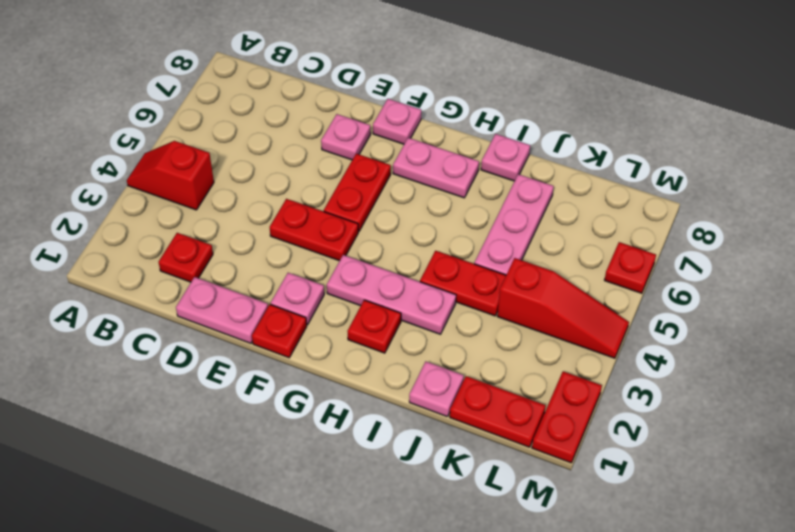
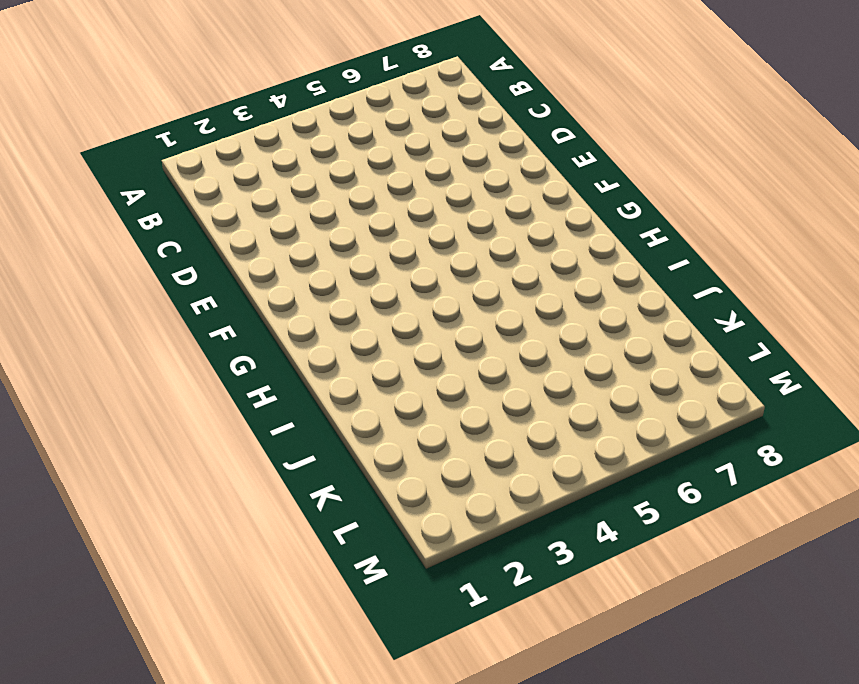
none -> red slope A4:B4 level 1 top B
none -> red plate C2 level 1
none -> pink plate D1:E1 level 1

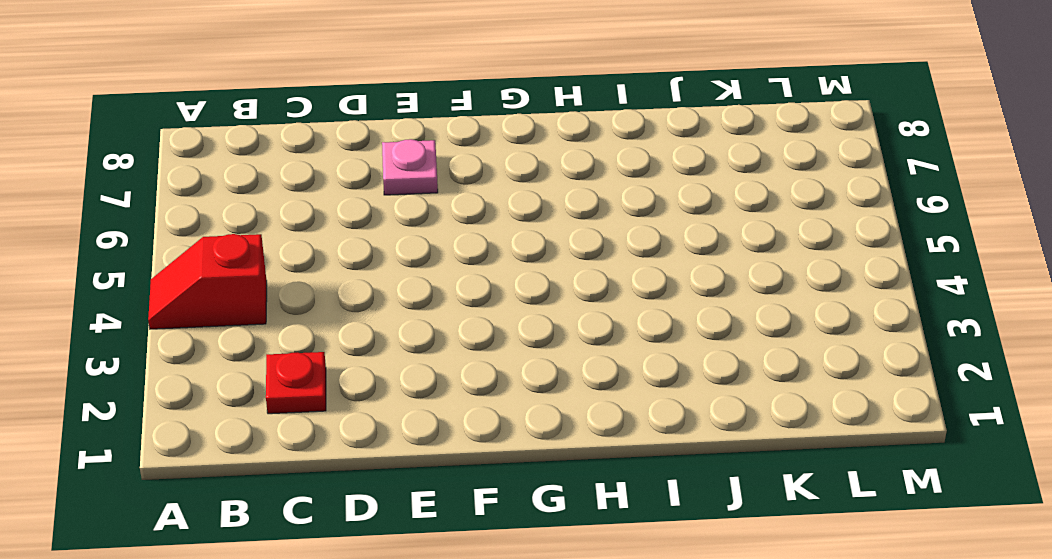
none -> pink plate D1:E1 level 1
none -> red plate E4:F4 level 1
none -> red plate F1 level 1

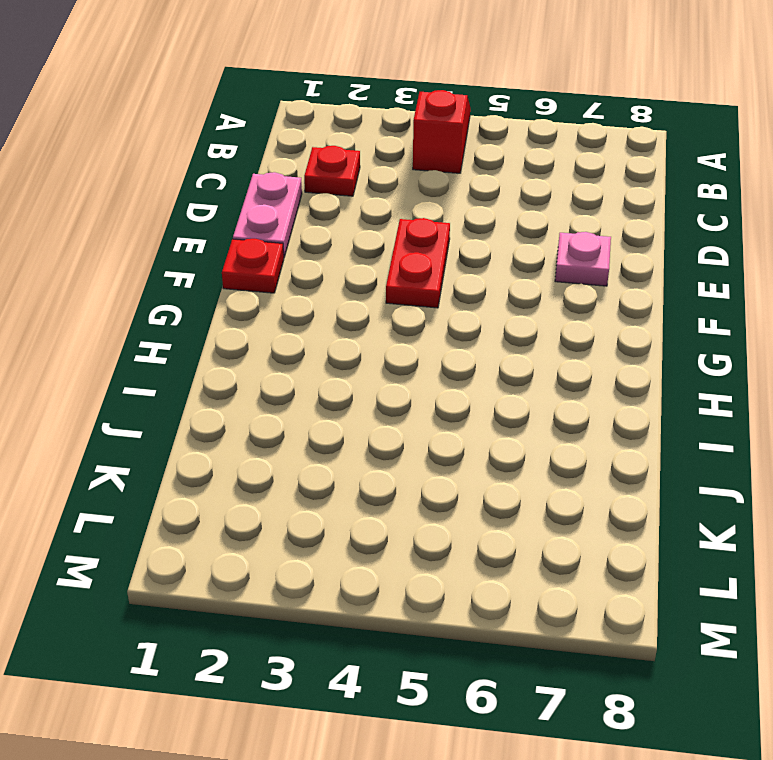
none -> pink plate F2 level 1
none -> red plate F5:F6 level 1
none -> pink plate F8 level 1

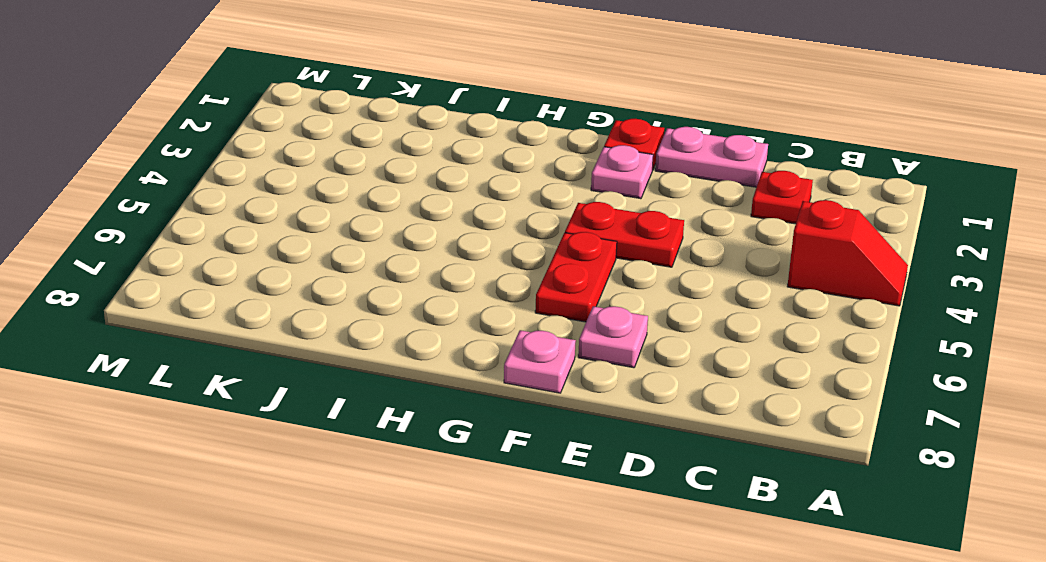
none -> pink plate G3:I3 level 1
none -> pink plate G7:H7 level 1
none -> red plate H2 level 1

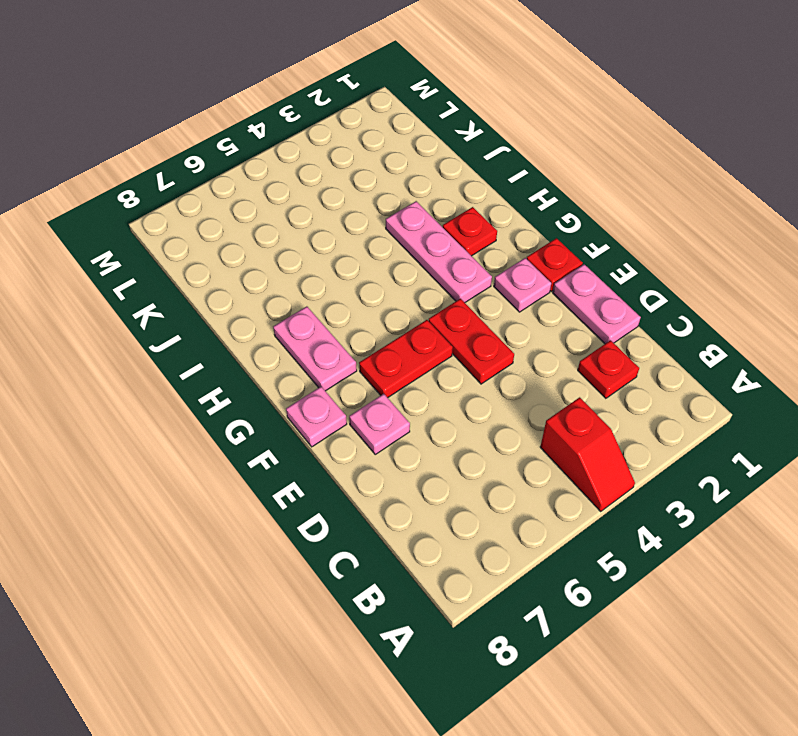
none -> red plate I4:J4 level 1
none -> pink plate I8 level 1
none -> pink plate J1 level 1

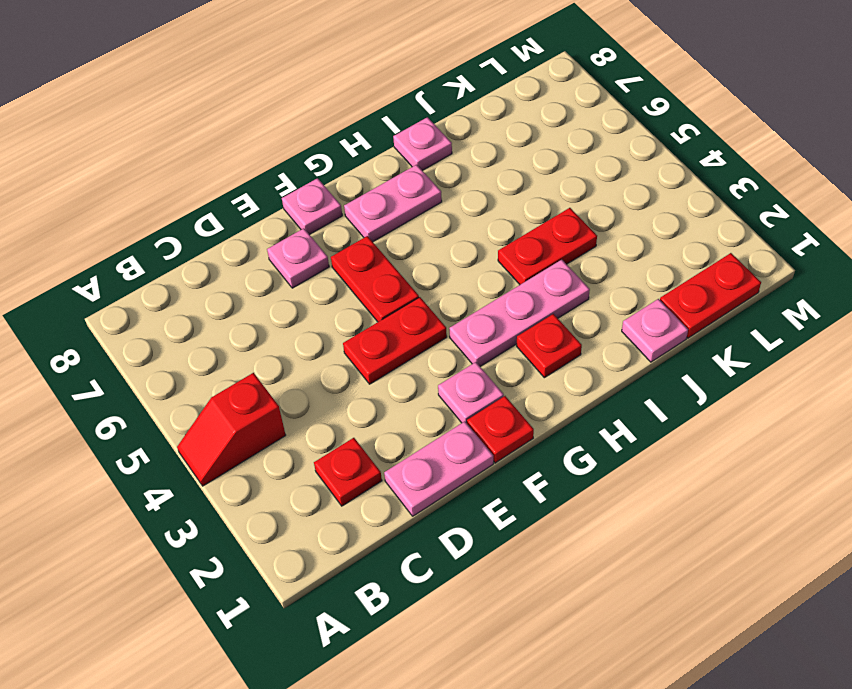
none -> pink plate J5:J7 level 1
none -> red slope K4:M4 level 1 top K
none -> red plate M1:M2 level 1

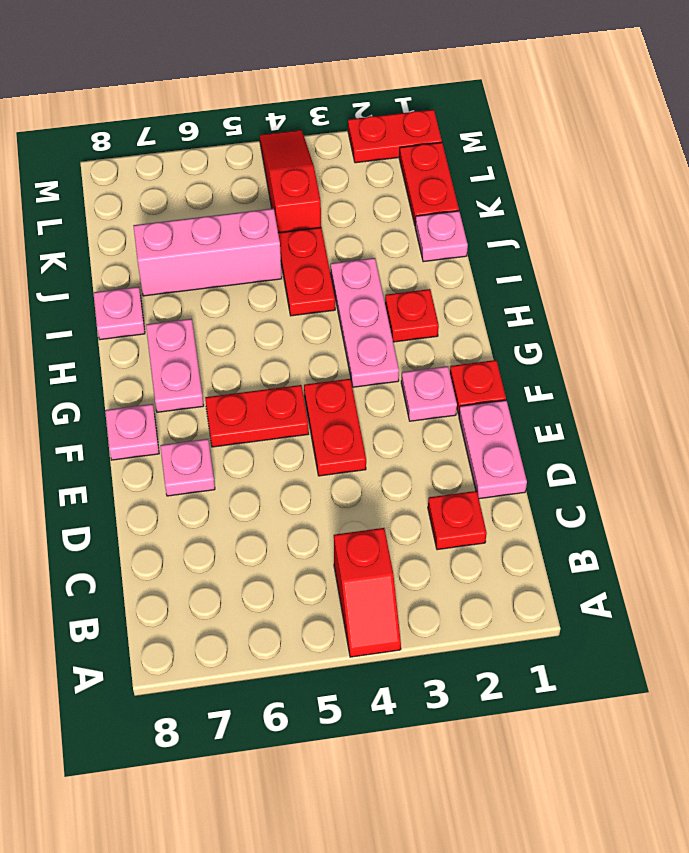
pink brick J5:J7 level 1 -> pink plate J5:J7 level 1
none -> red plate M6 level 1

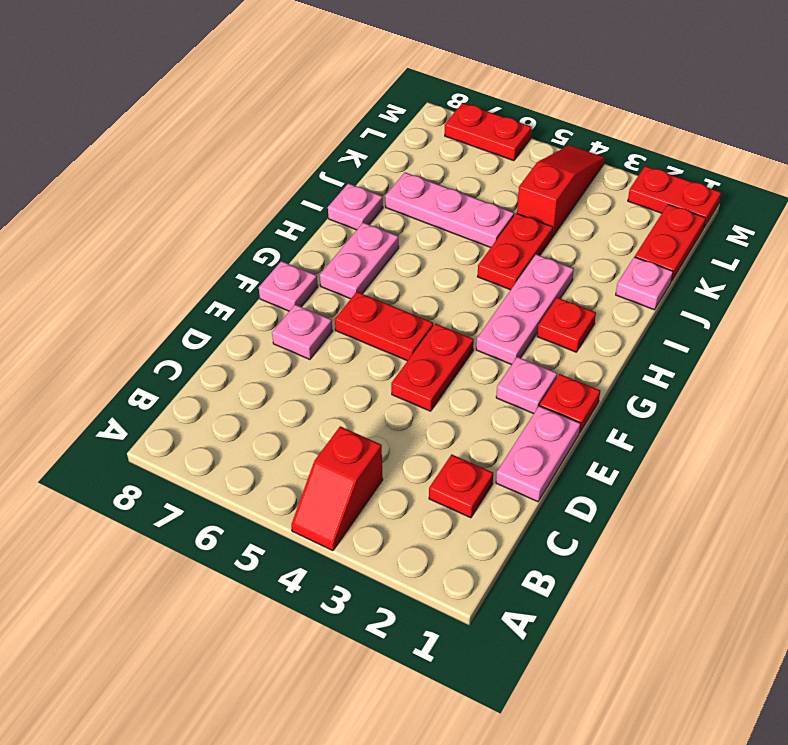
red plate M6:M7 level 1 -> red plate M6 level 1

